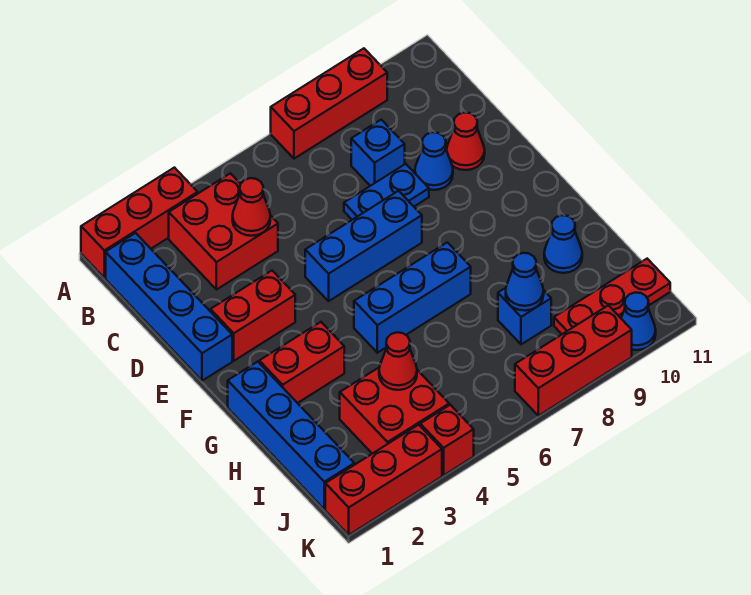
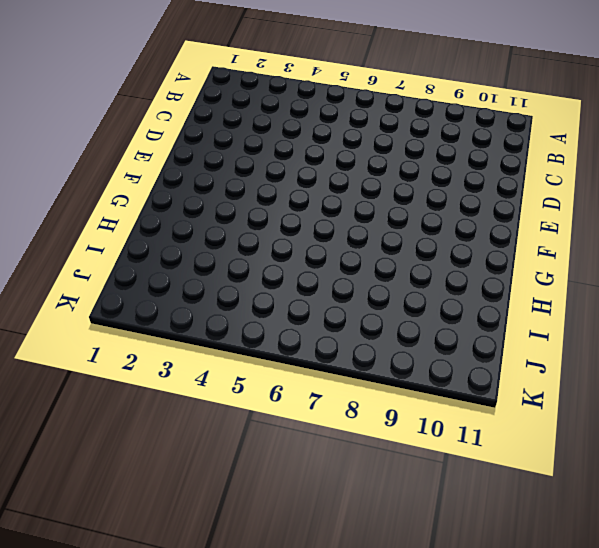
none -> red brick A1:A3 level 1
none -> red brick A7:A9 level 1
none -> blue brick B1:E1 level 1

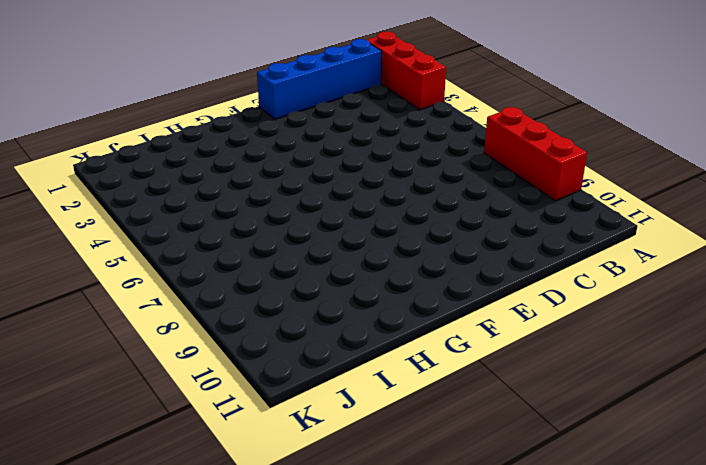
none -> red brick B3:C4 level 1
none -> blue brick C8 level 1
none -> blue plate D7:D8 level 1

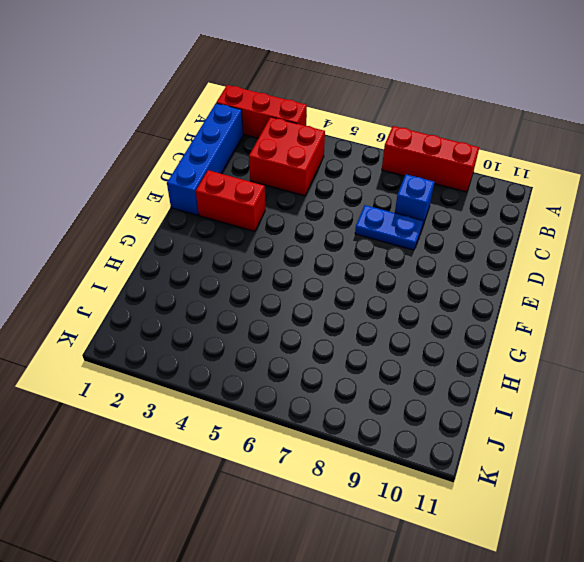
none -> blue cone D9 level 1
none -> red cone D10 level 1
none -> blue brick E5:E7 level 1

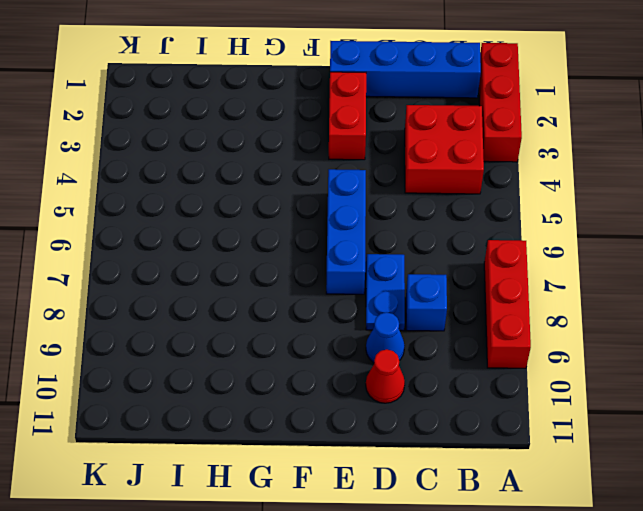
none -> blue brick G1:J1 level 1
none -> red brick G2:G3 level 1
none -> blue brick G5:G7 level 1

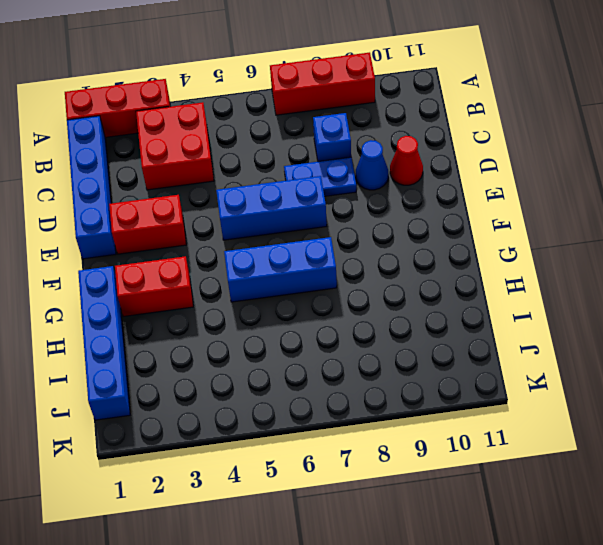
none -> blue cone H10 level 1
none -> red brick I3:J4 level 1
none -> blue brick I8 level 1

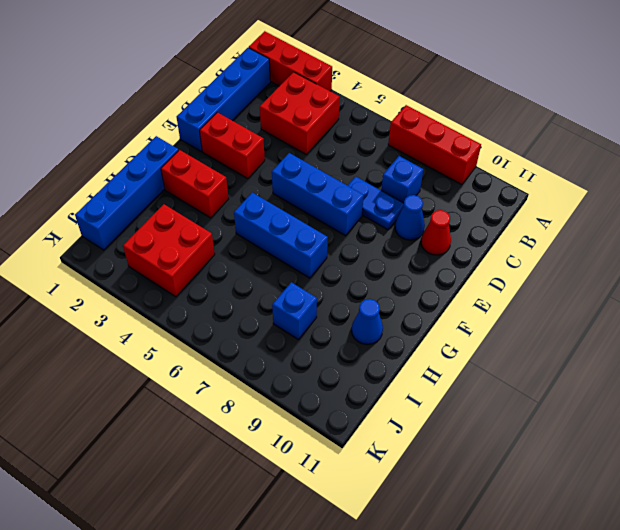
none -> red plate J9:J11 level 1
none -> red brick K1:K3 level 1
none -> red brick K4 level 1

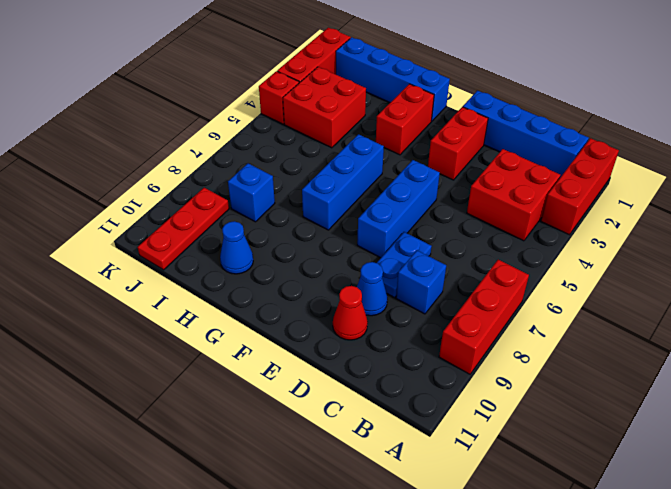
none -> red brick K7:K9 level 1
none -> blue cone K10 level 1
none -> red cone C4 level 2

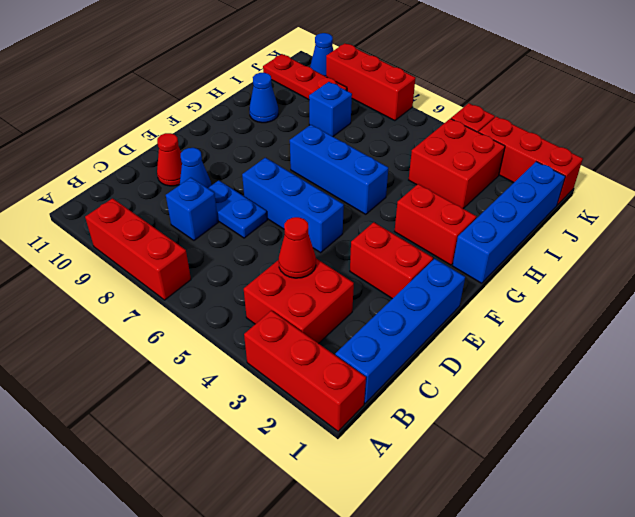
none -> red cone I4 level 2
none -> blue cone I8 level 2

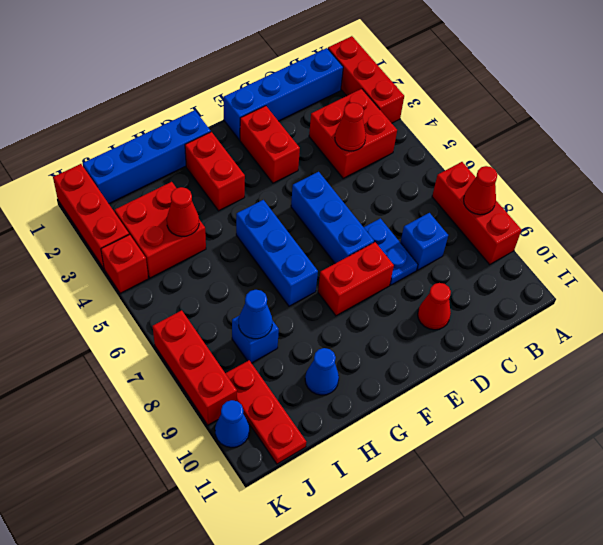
red cone A8 level 2 -> none
red brick E8:F8 level 1 -> none
none -> blue cone D9 level 1

